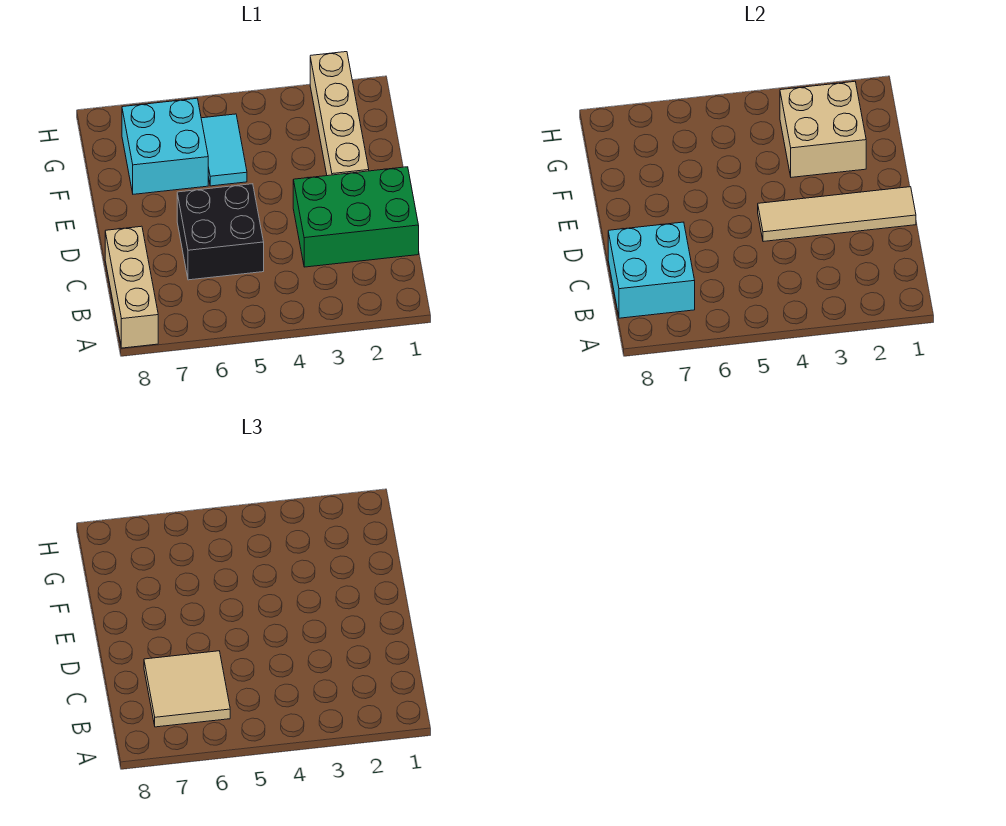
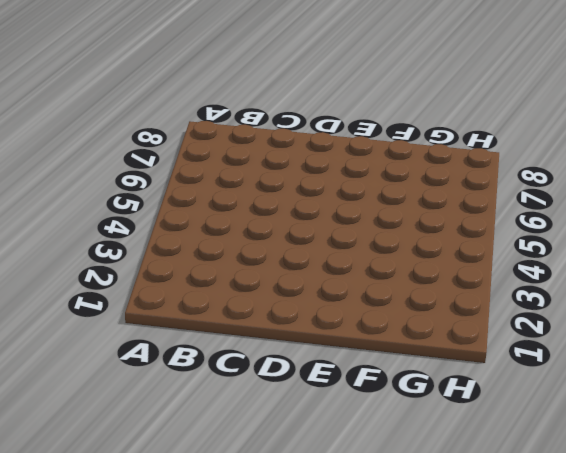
none -> tan brick A8:C8 level 1
none -> green brick C1:D3 level 1

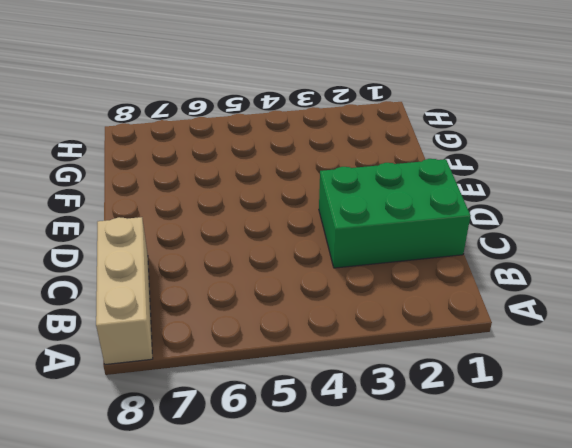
none -> black brick C5:D6 level 1
none -> tan brick E2:H2 level 1

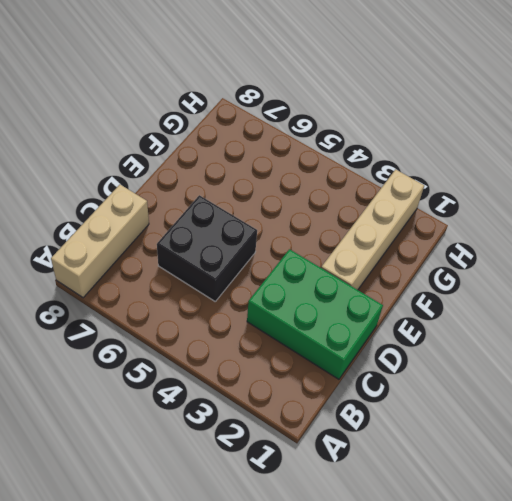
none -> cyan tile F5:G5 level 1
none -> cyan brick F6:G7 level 1

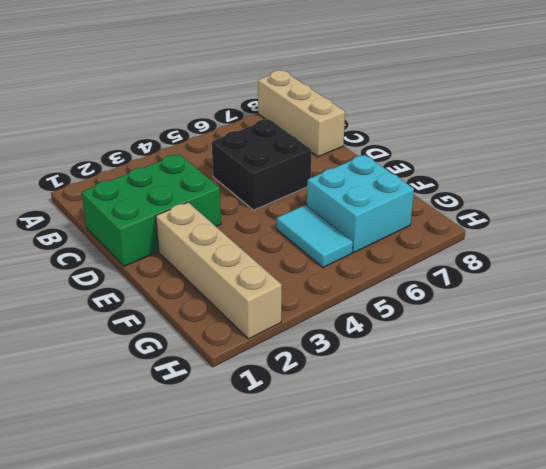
none -> cyan brick B7:C8 level 2
none -> tan tile D1:D4 level 2

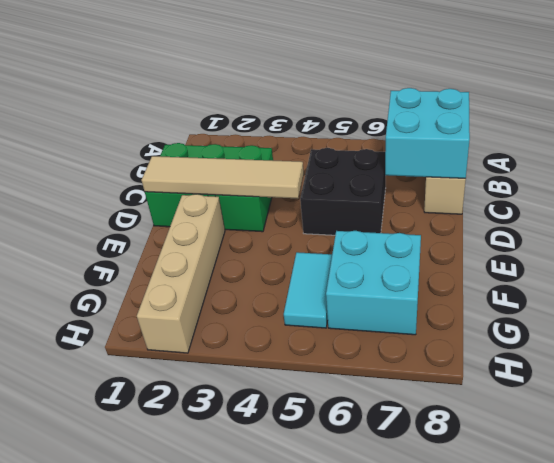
none -> tan brick F2:G3 level 2
none -> tan tile B6:C7 level 3

